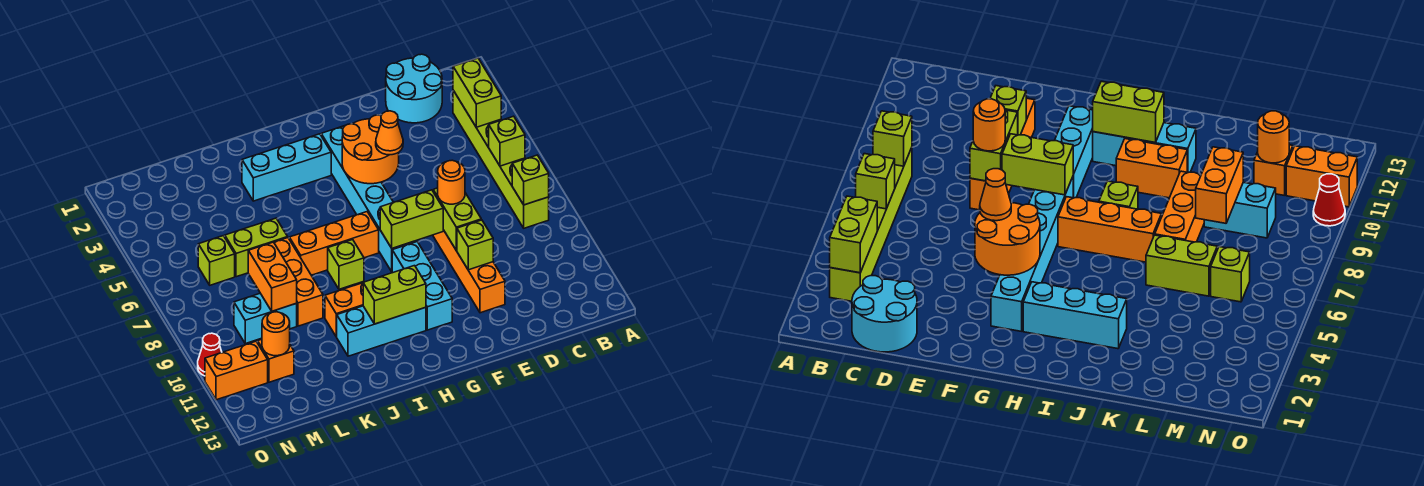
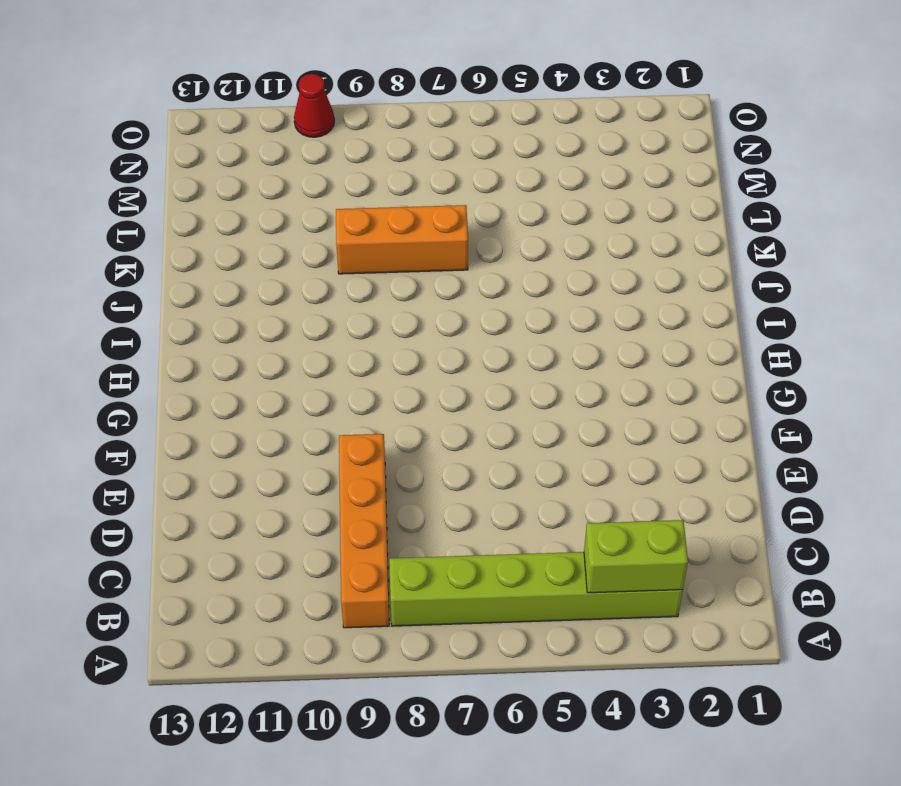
orange brick B9:E9 level 1 -> orange brick E8:E11 level 1
none -> cyan round brick C1:D2 level 1
none -> cyan brick G3:G8 level 1
none -> cyan brick G9:G11 level 1

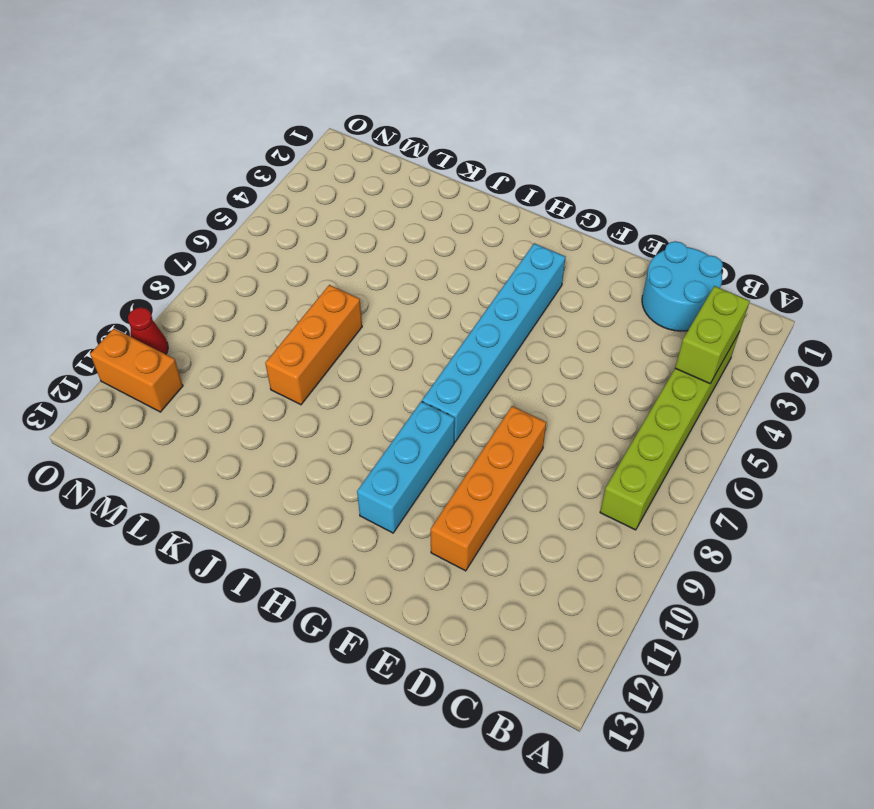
none -> cyan brick H3:J3 level 1
none -> orange brick H7:J7 level 1
none -> cyan brick H11:J11 level 1

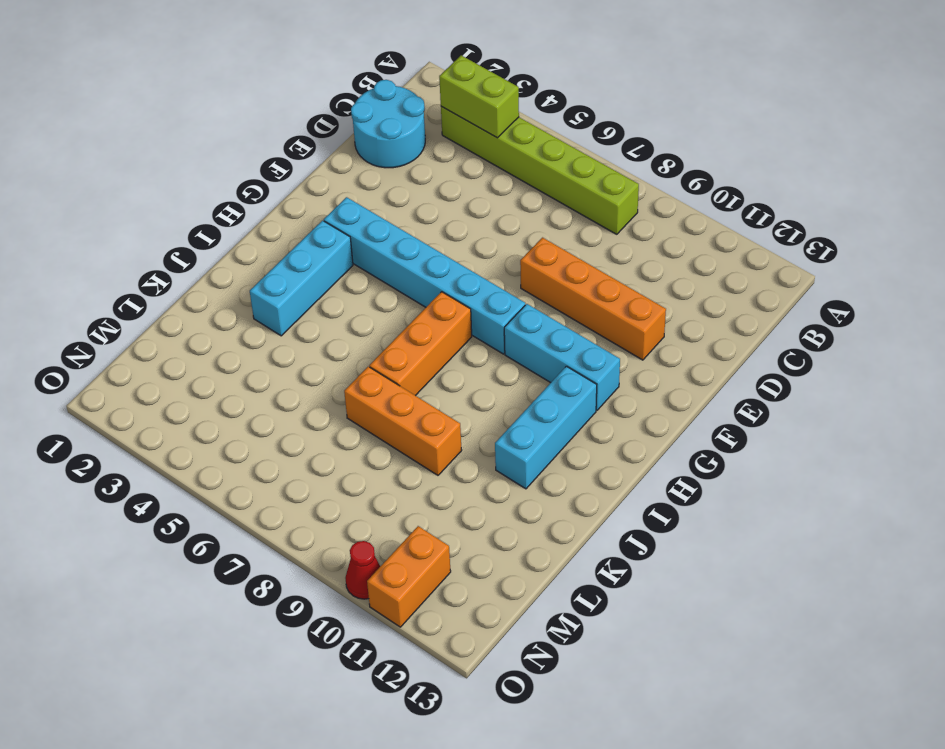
none -> lime brick I8 level 1
none -> orange brick I10:J10 level 1
none -> lime brick K6:L6 level 1

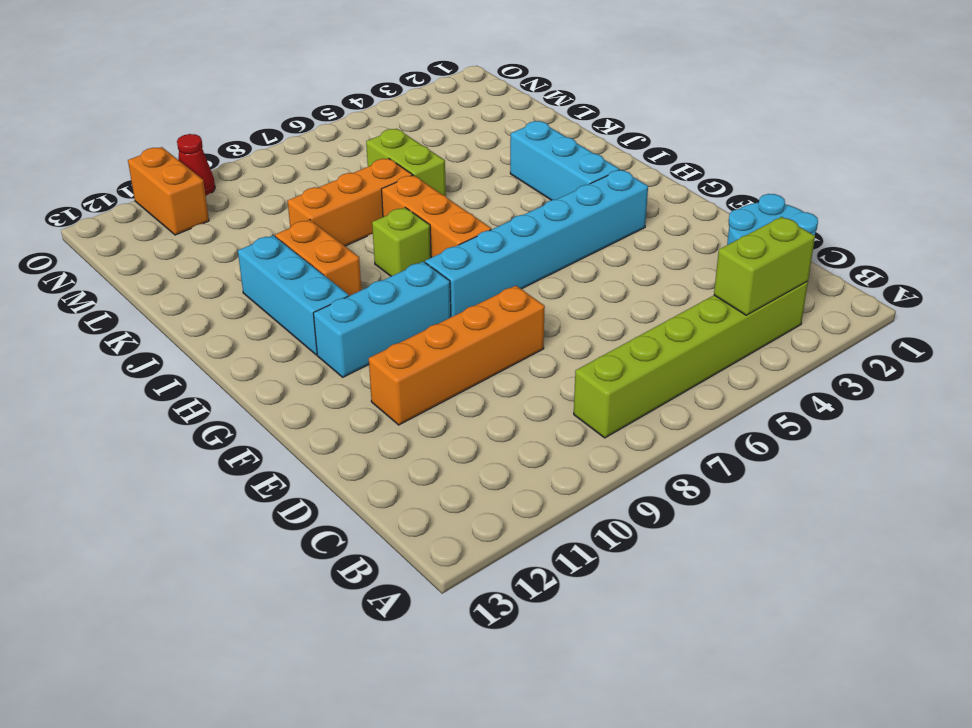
none -> cyan brick L9:M9 level 1
none -> lime brick M6 level 1
none -> orange brick M11 level 1

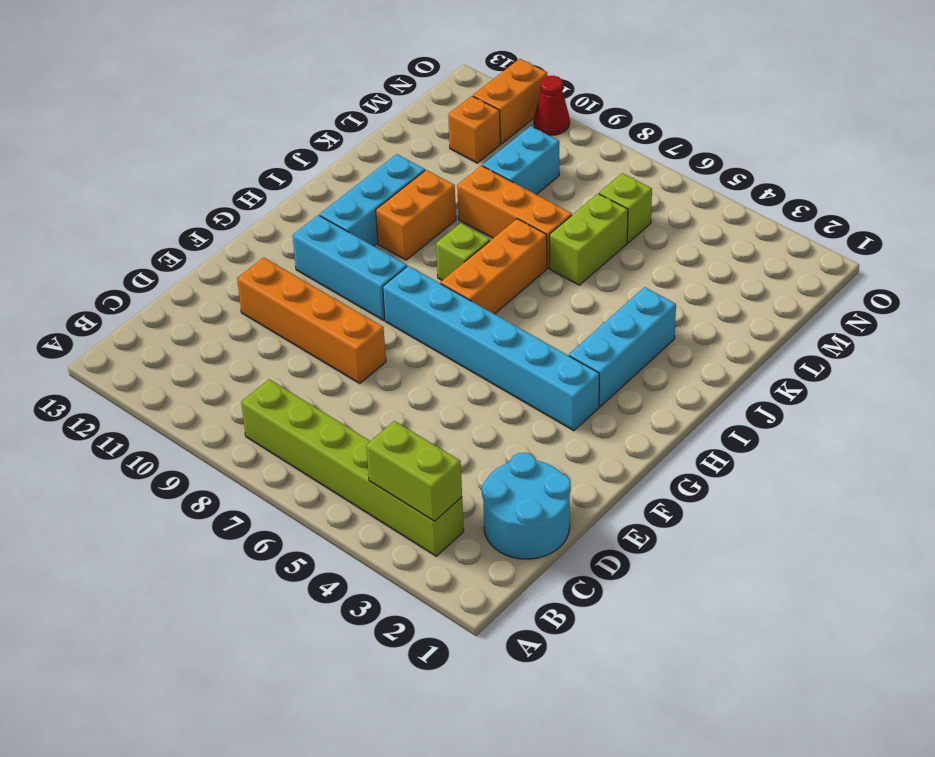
none -> lime brick B6 level 2
none -> lime brick B8 level 2
none -> lime brick E8:E9 level 2

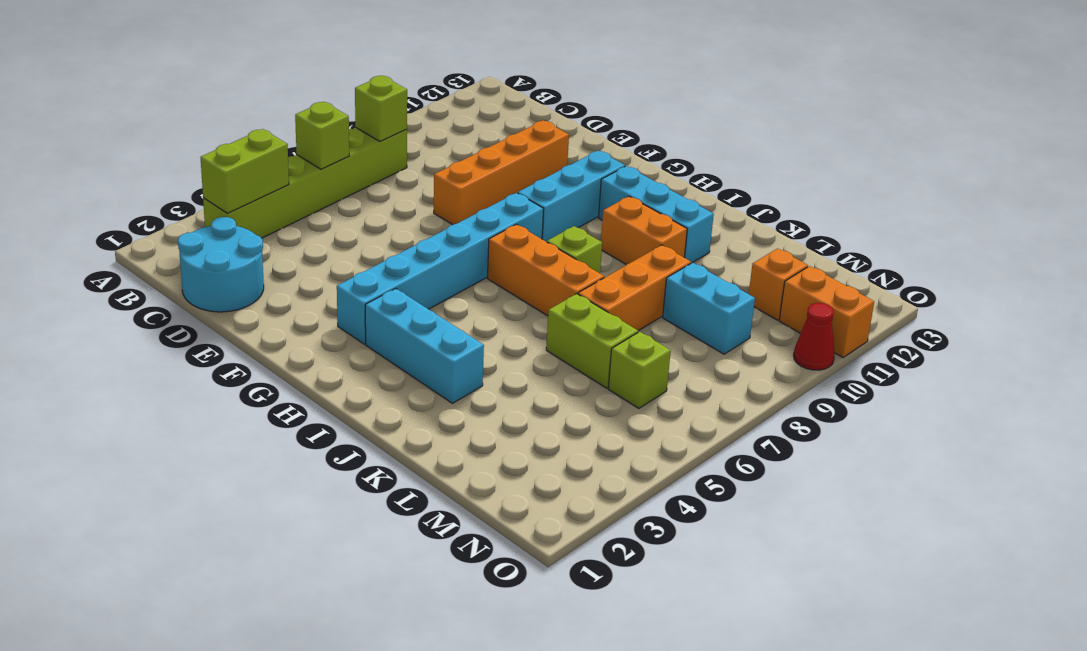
none -> lime brick E8:E9 level 2
none -> lime brick E10 level 2
none -> orange round brick F4:G5 level 2

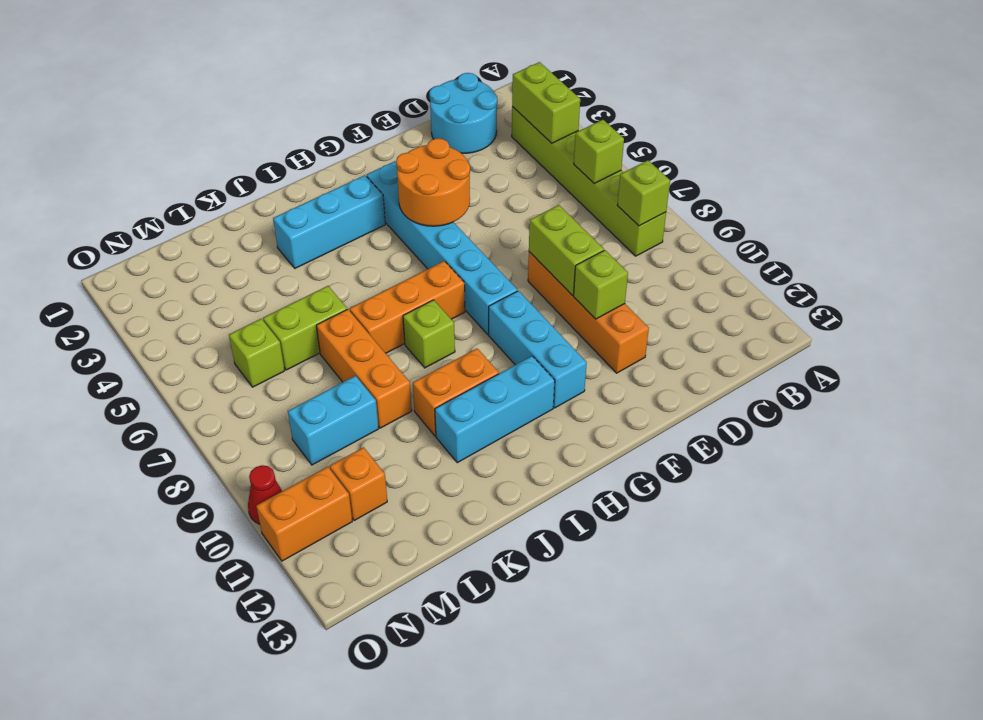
none -> lime brick F8:G8 level 2
none -> lime brick H11:I11 level 2
none -> orange brick L8:L9 level 2

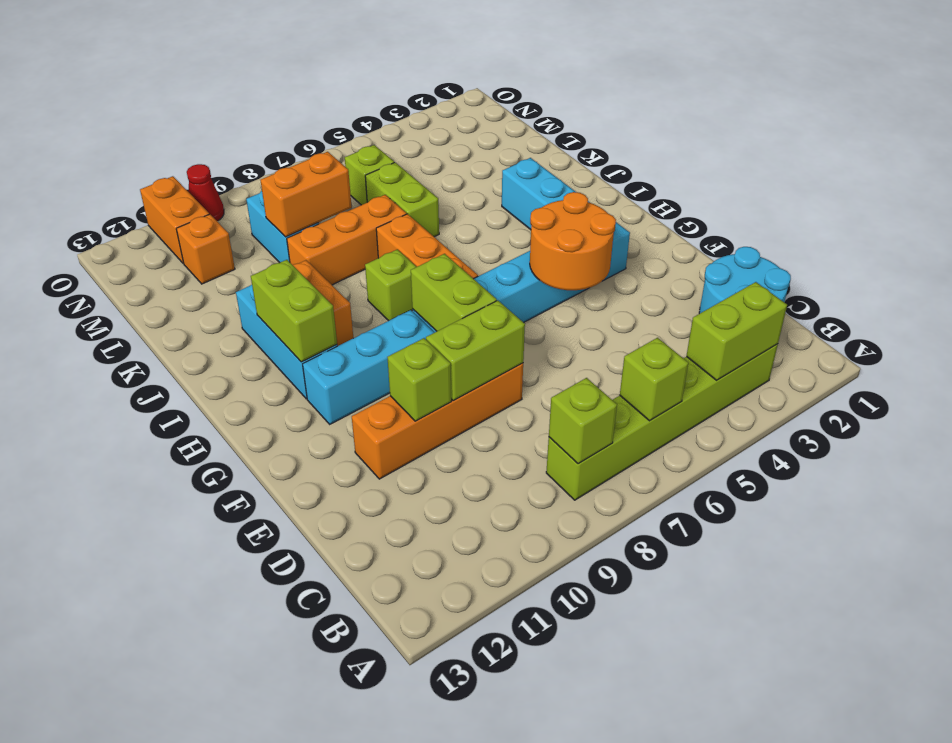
none -> orange round brick M11 level 2
none -> orange round brick E8 level 3
none -> orange cone F5 level 3

